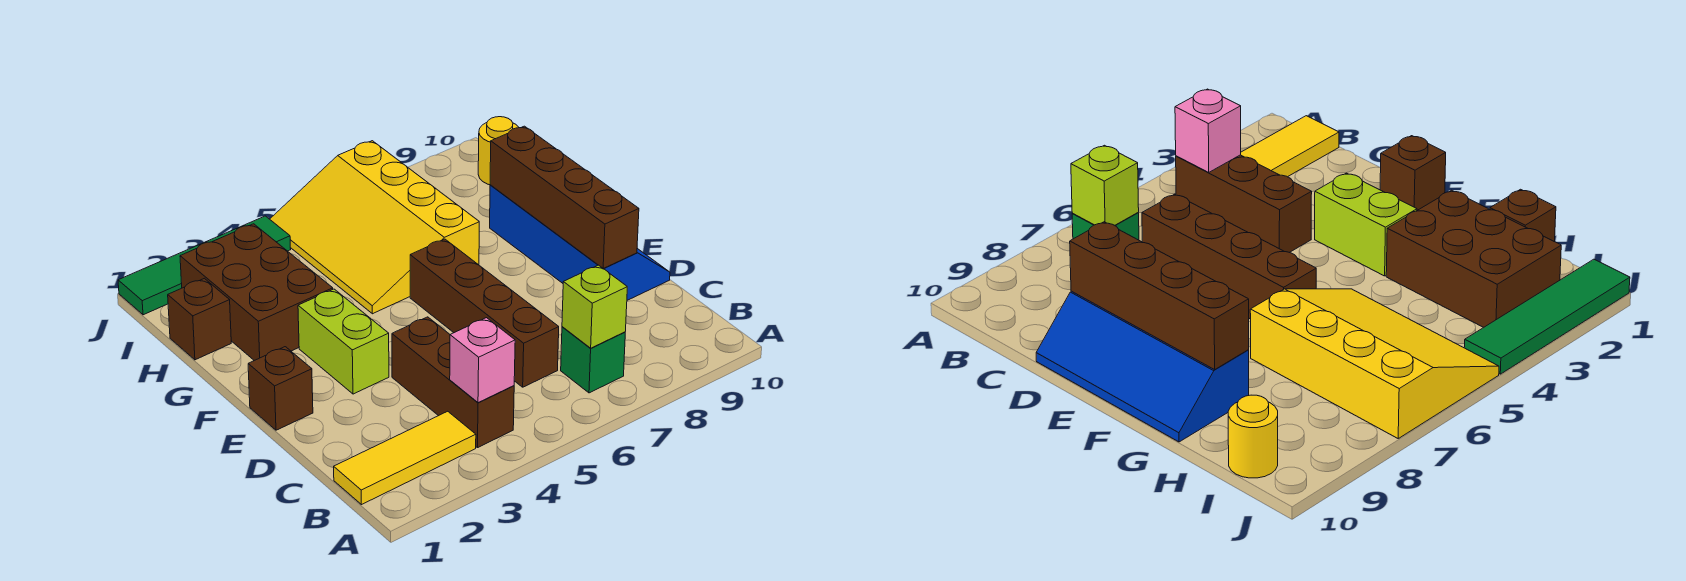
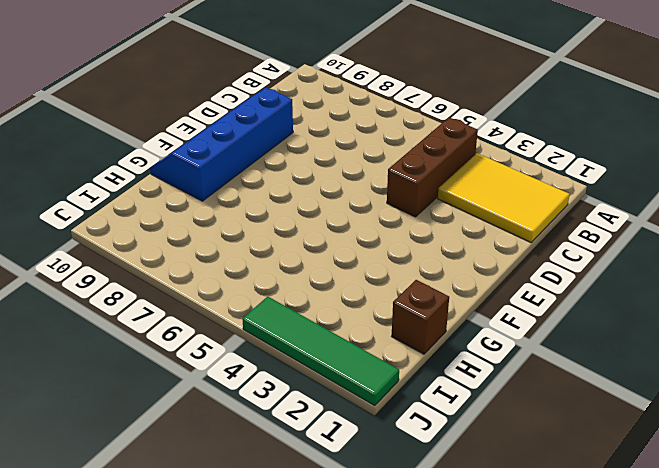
yellow tile B1:C3 level 1 -> yellow tile B1:B3 level 1
none -> green brick B7 level 1
none -> brown brick C6:F6 level 1
none -> brown brick E1 level 1

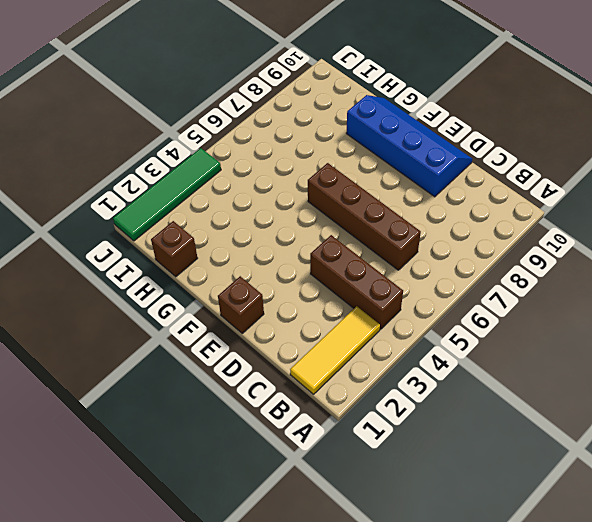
none -> green brick B7 level 1
none -> lime brick E3:F3 level 1
none -> brown brick G2:I3 level 1

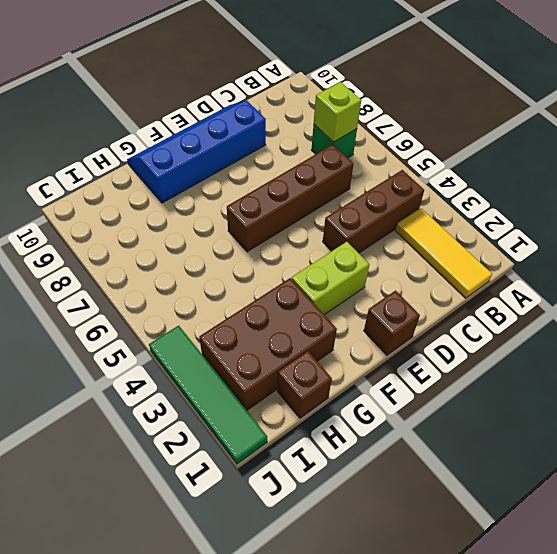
none -> yellow slope G5:J7 level 1 top 7
none -> yellow round brick I10 level 1
none -> pink brick B4 level 2

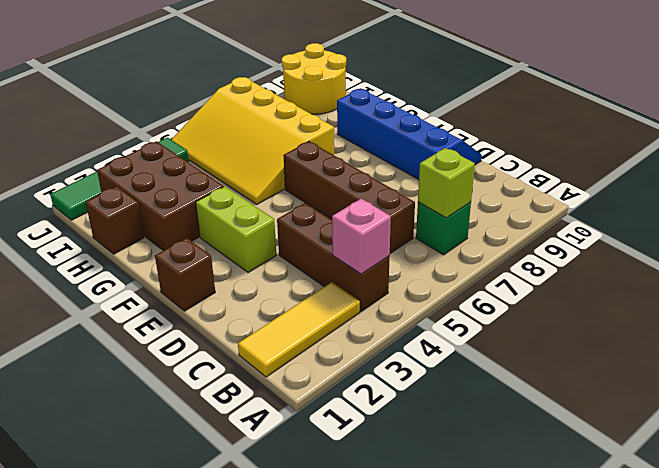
yellow round brick I9:J10 level 1 -> yellow round brick I10 level 1
none -> brown brick D9:G9 level 2

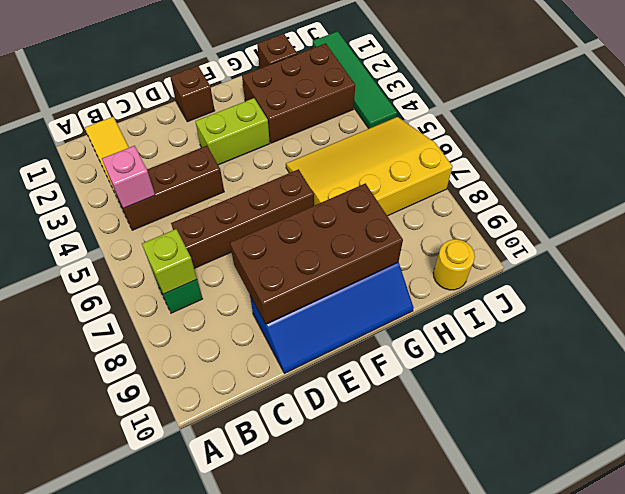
brown brick D8:G9 level 2 -> brown brick D9:G9 level 2

